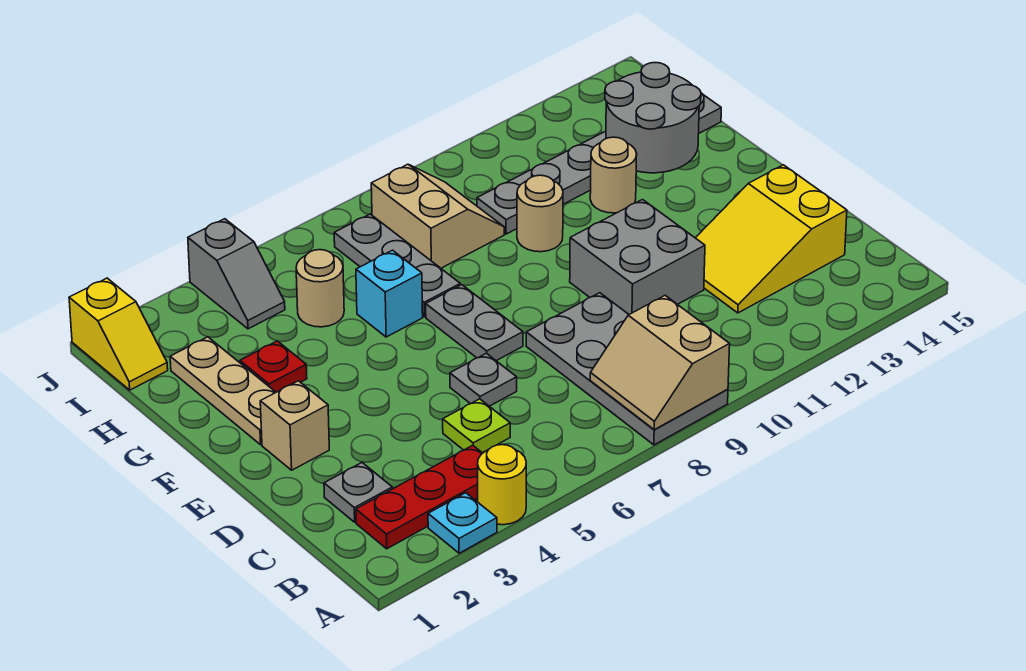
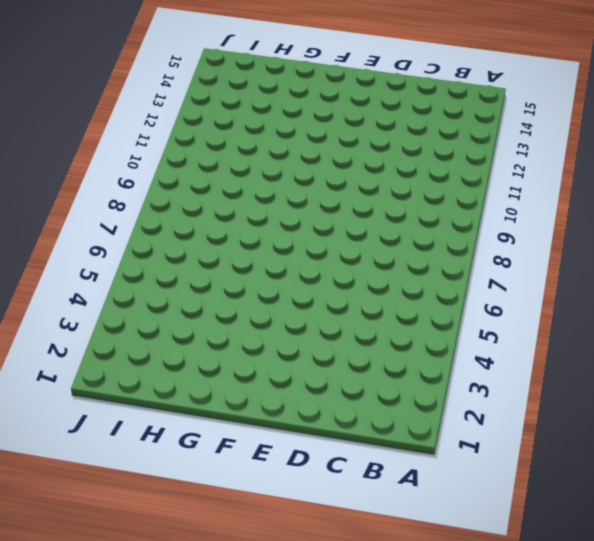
none -> cyan plate A3 level 1
none -> yellow round brick A4 level 1
none -> grey plate A8:D9 level 1

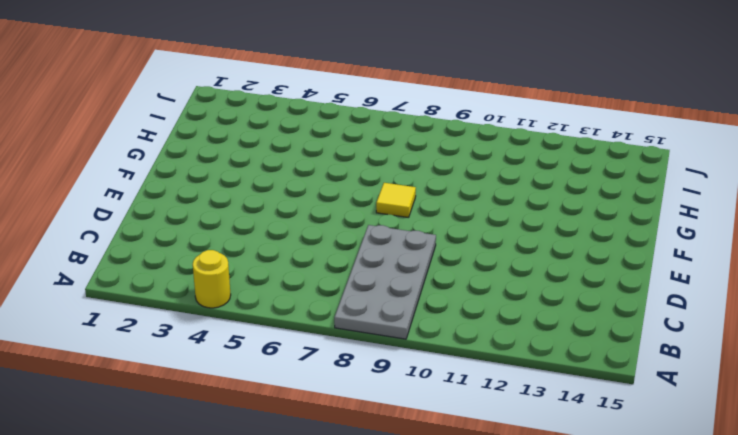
yellow tile F8 level 1 -> none
none -> cyan plate A3 level 1
none -> red plate B2:B4 level 1
none -> grey plate C2 level 1

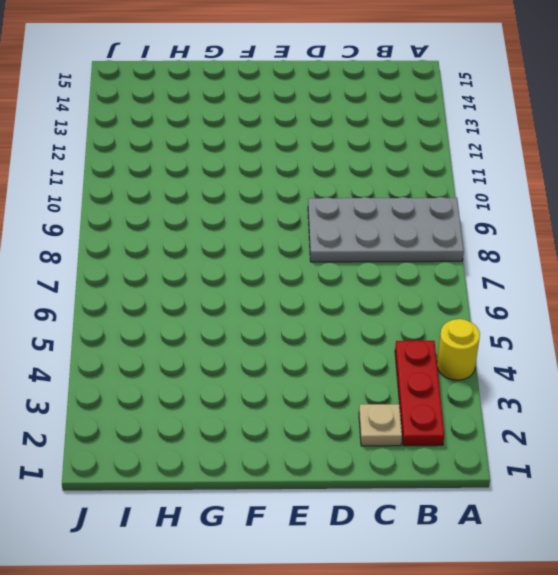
tan plate C2 level 1 -> grey plate C2 level 1
none -> cyan plate A3 level 1
none -> lime plate C5 level 1
none -> yellow slope C12:D14 level 1 top 14

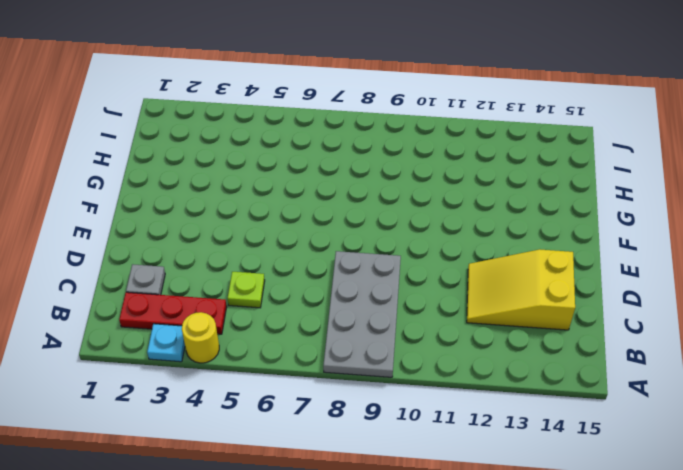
none -> grey plate D6 level 1
none -> grey brick D10:E11 level 1
none -> tan brick E2 level 1

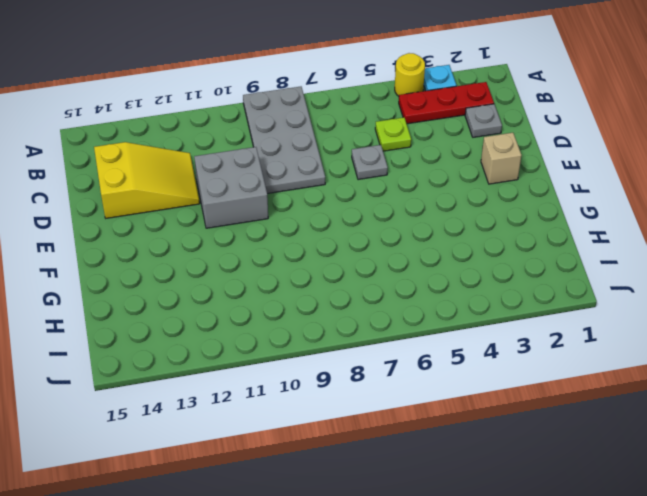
none -> grey plate E7:F7 level 1
none -> tan plate F2:H2 level 1
none -> red plate G3 level 1

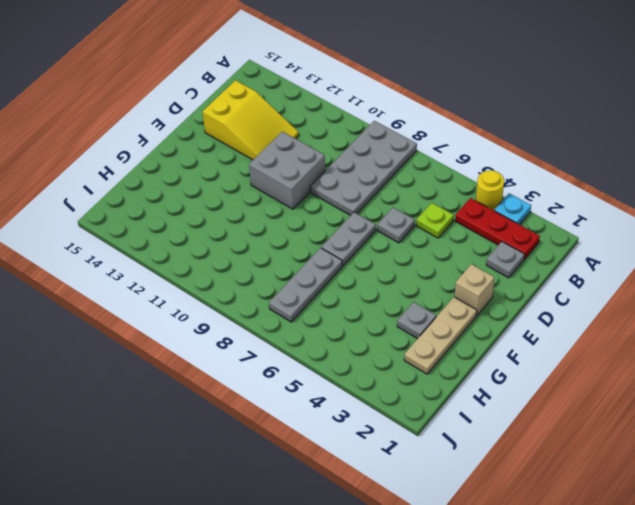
grey plate G3 level 1 -> red plate G3 level 1
none -> cyan brick G6 level 1
none -> tan round brick G10 level 1
none -> tan round brick G12 level 1

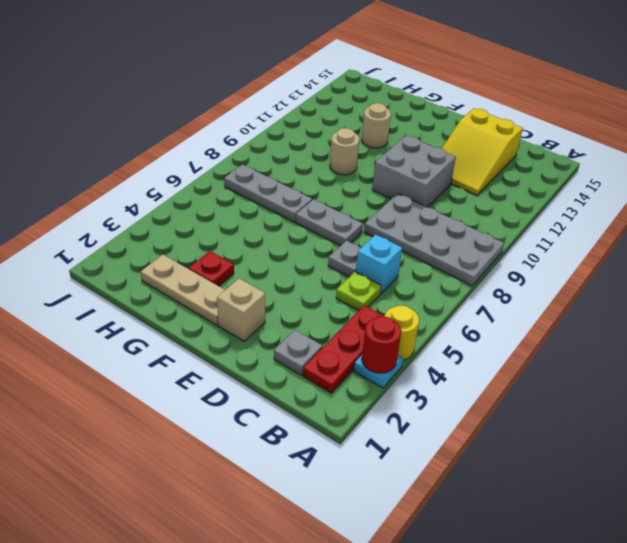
red round brick A3 level 2 -> none
cyan brick C6 level 1 -> cyan brick G6 level 1
none -> tan round brick H5 level 1
none -> tan slope H8:I9 level 1 top 8
none -> grey plate H10:H15 level 1

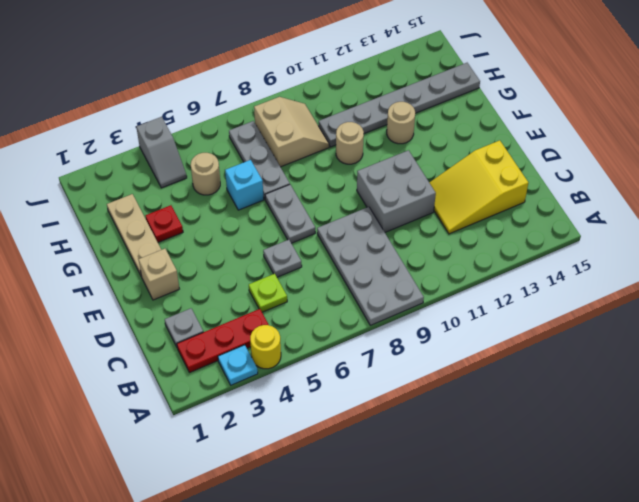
none -> yellow slope I1:J1 level 1 top J
none -> tan slope A8:B9 level 2 top 9
none -> grey round brick G13:H14 level 2

